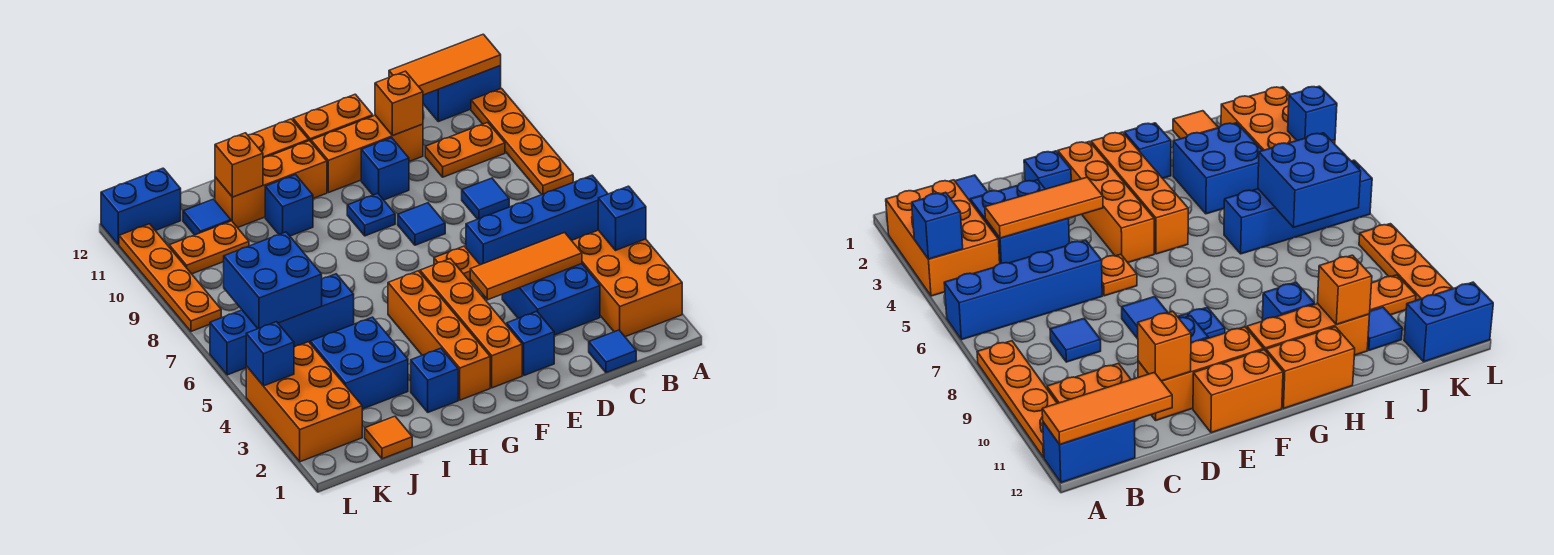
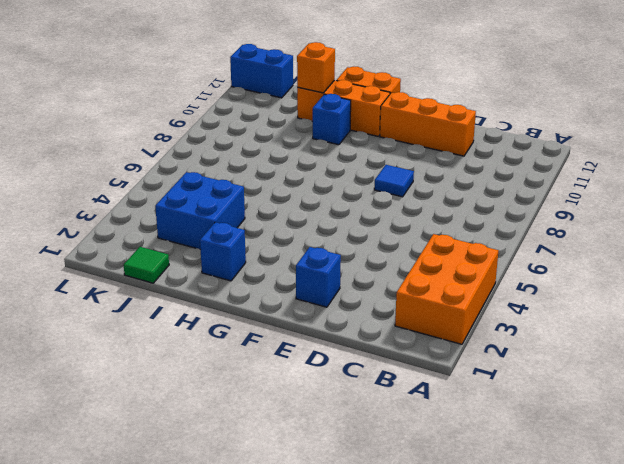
green tile J1 level 1 -> orange tile J1 level 1
none -> blue brick A6:D6 level 1
none -> orange plate A8:A11 level 1
none -> blue brick A12:B12 level 1
none -> orange plate B10:C10 level 1

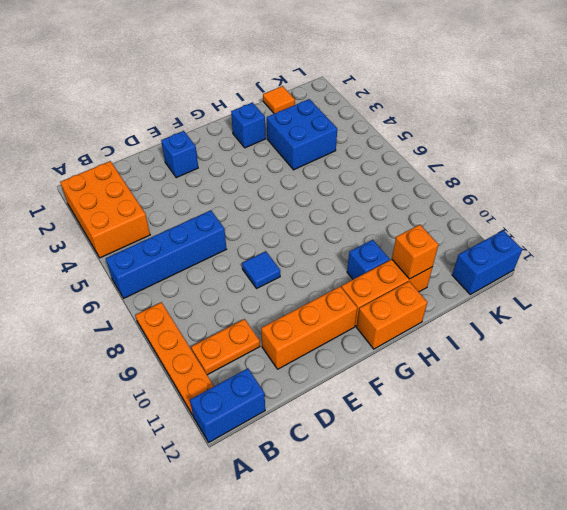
none -> blue tile C1 level 1
none -> blue brick C3:D4 level 1
none -> blue tile C8 level 1
none -> orange plate E6 level 1

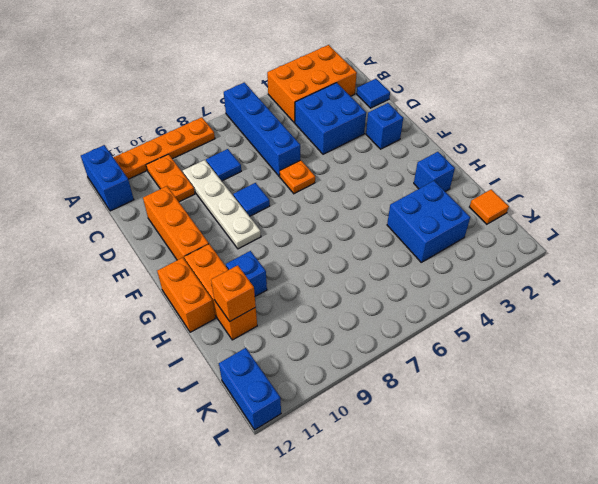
white plate C9:F9 level 1 -> blue plate F9 level 1
none -> blue brick E10 level 1
none -> orange brick E12:F12 level 1
none -> orange brick F2:F5 level 1
none -> orange brick G2:G5 level 1

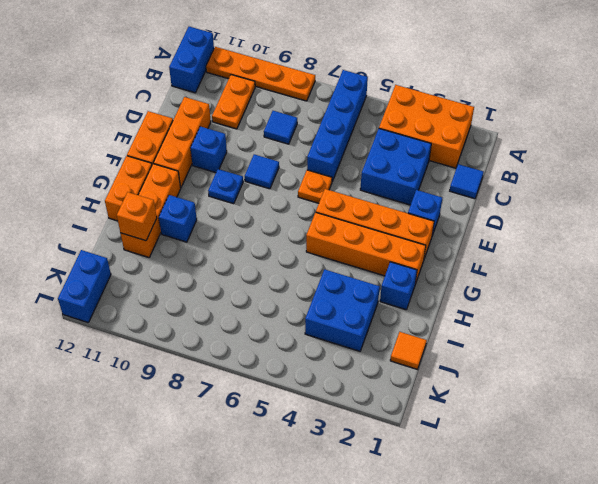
none -> blue brick I6:L6 level 1
none -> orange plate J10:K10 level 1
none -> blue tile J11 level 1
none -> orange brick K2:L4 level 1

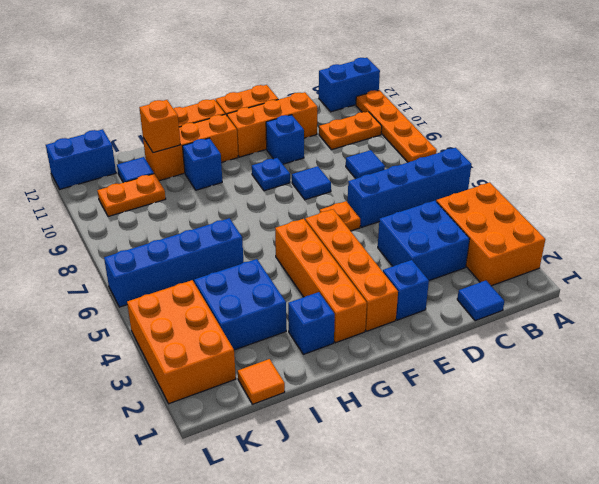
none -> orange plate L8:L11 level 1
none -> blue brick A4 level 2
none -> orange tile A12:C12 level 2
none -> orange tile C4:E4 level 2

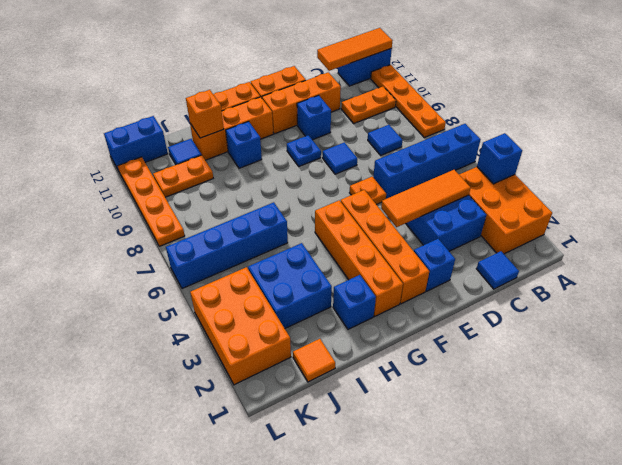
none -> orange brick D11 level 2
none -> blue brick J6:K7 level 2
none -> blue brick L4 level 2

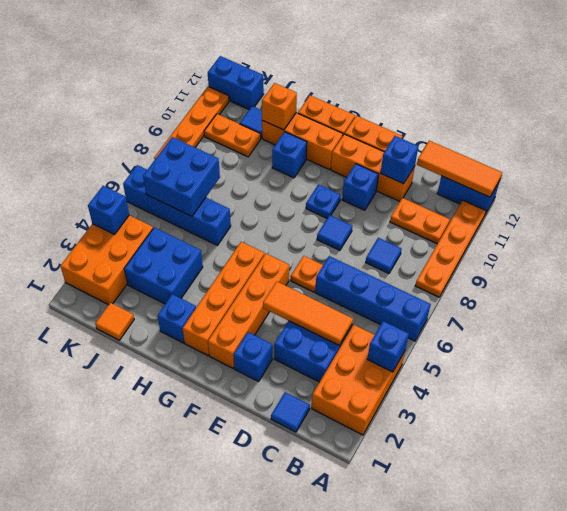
blue brick D11 level 2 -> orange brick D11 level 2

